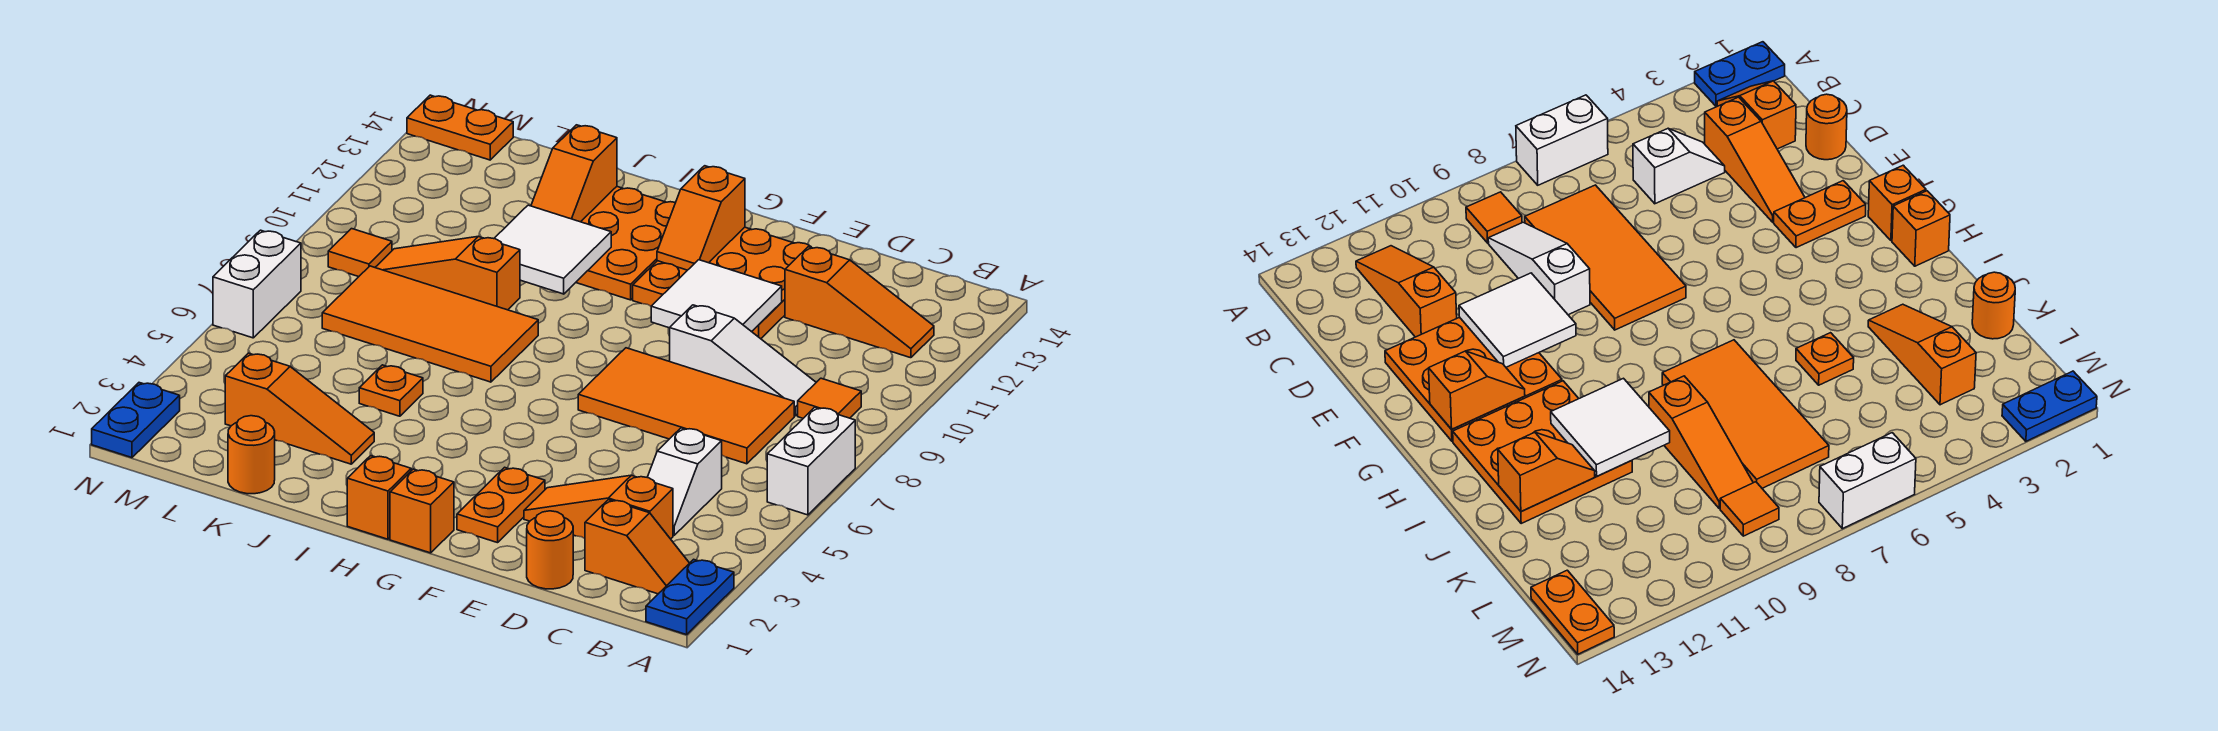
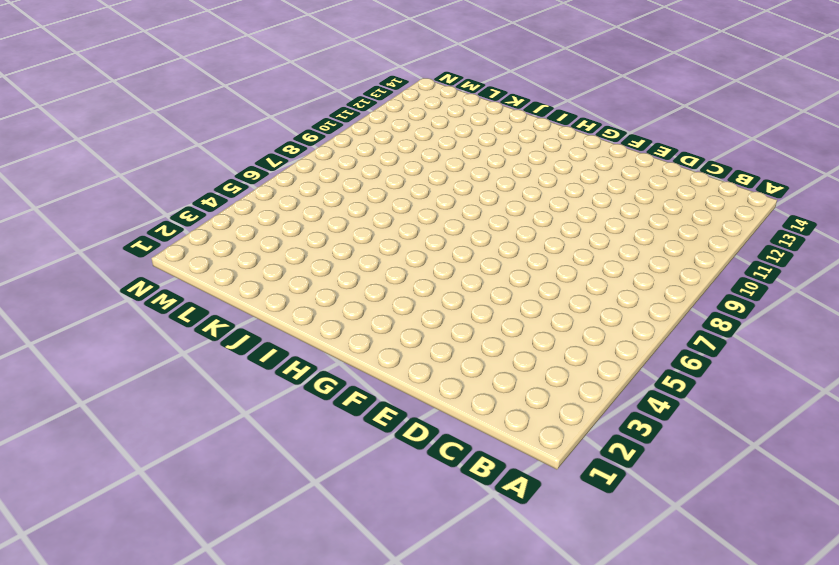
none -> blue plate A1:A2 level 1
none -> white brick A6:A7 level 1
none -> orange slope B2:C2 level 1 top C

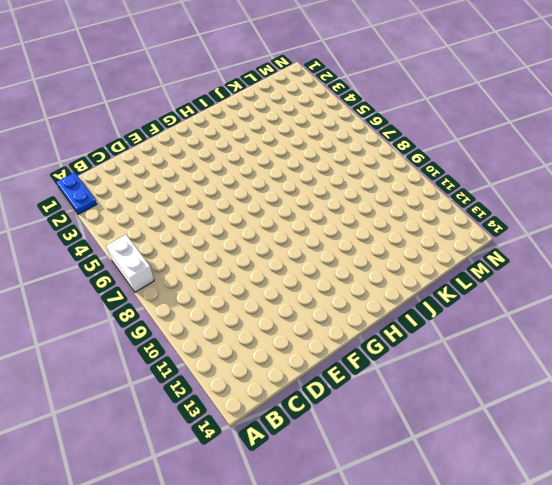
none -> orange slope B2:C2 level 1 top C
none -> orange tile B9 level 1
none -> orange slope B12:D12 level 1 top D

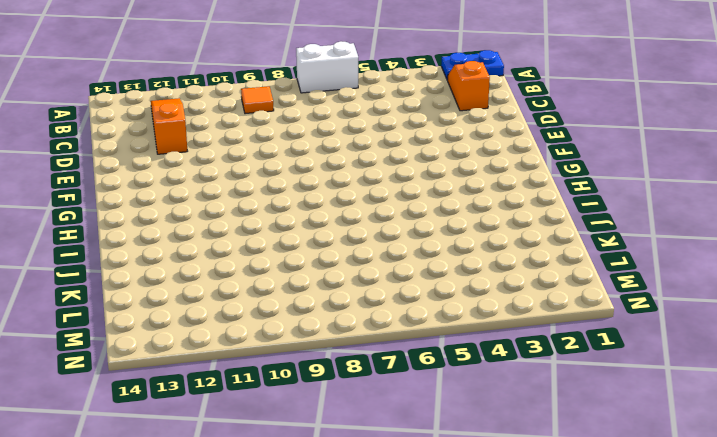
none -> orange slope C3:E3 level 1 top C
none -> white slope C4:C5 level 1 top 5
none -> orange tile C7:F8 level 1

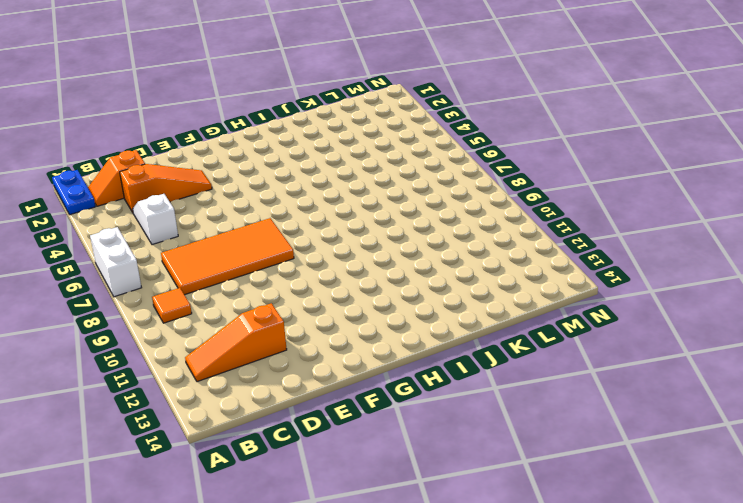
none -> white slope C9:E9 level 1 top E
none -> orange round brick D1 level 1
none -> orange plate E11:G13 level 1

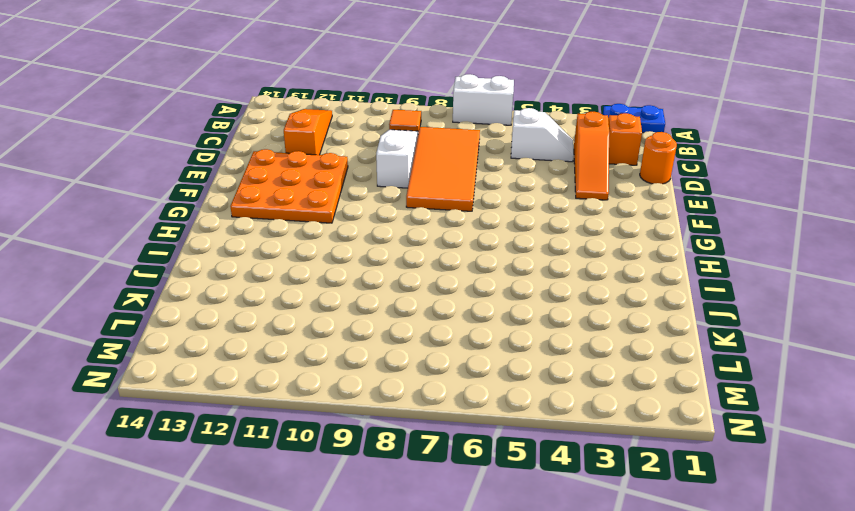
none -> orange plate F2:F3 level 1
none -> orange brick G1 level 1
none -> orange brick H1 level 1

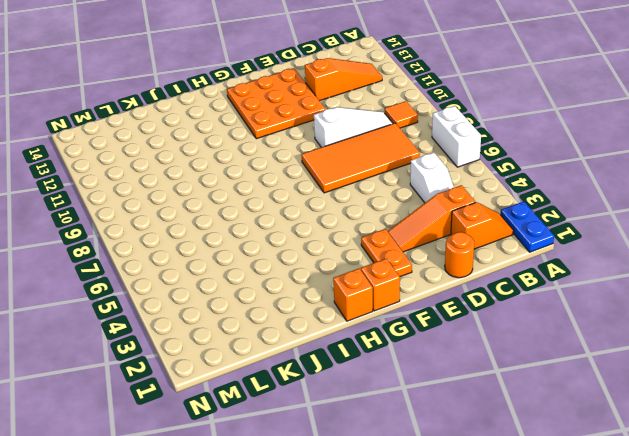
none -> orange plate H11:J13 level 1
none -> orange tile I7:L8 level 1
none -> orange slope J3:L3 level 1 top L

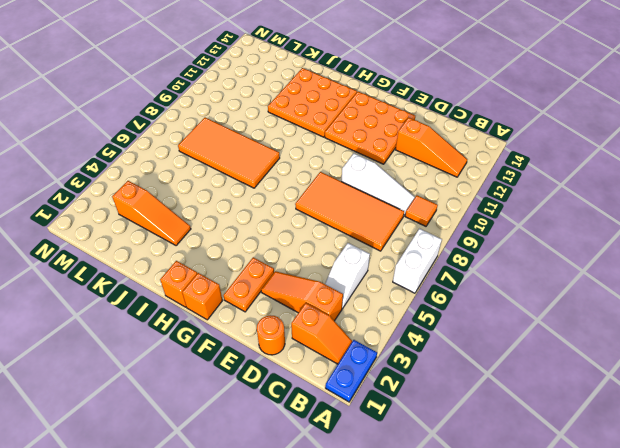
none -> orange plate J5 level 1
none -> orange slope J9:L9 level 1 top J
none -> orange round brick K1 level 1

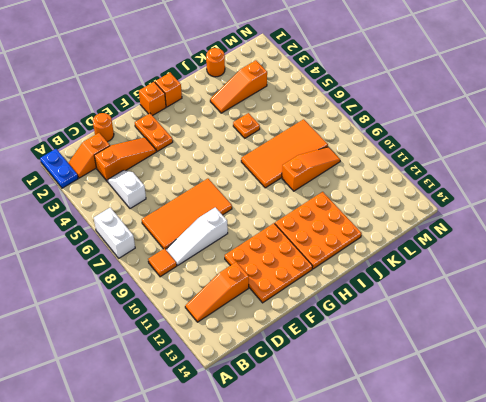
none -> orange tile M9 level 1
none -> orange plate M14:N14 level 1
none -> blue plate N1:N2 level 1

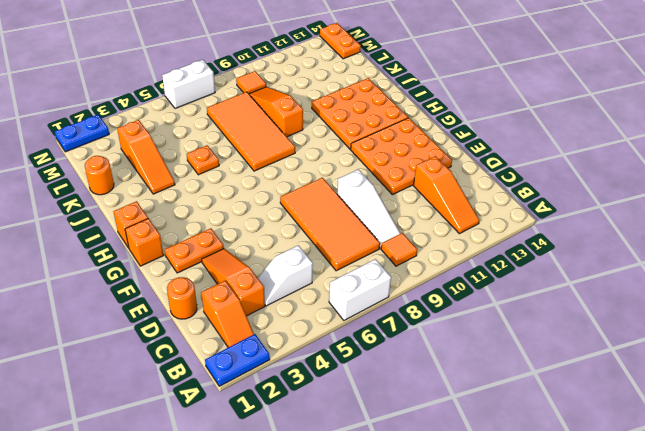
none -> white tile E10:F11 level 2
none -> orange slope G12:G13 level 2 top 13
none -> white tile I10:J11 level 2

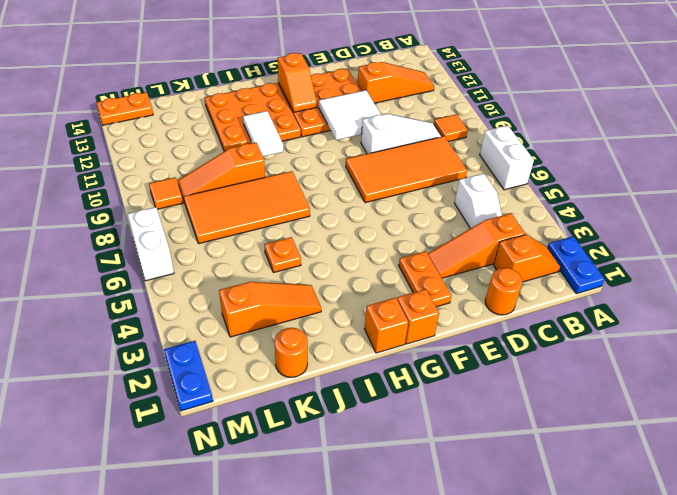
white tile I10:I11 level 2 -> white tile I10:J11 level 2
none -> orange slope J12:J13 level 2 top 13

